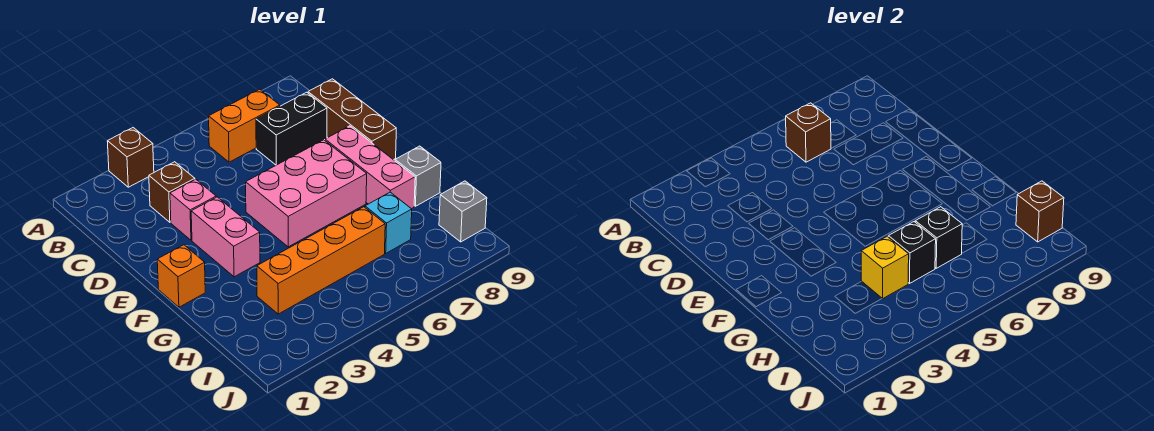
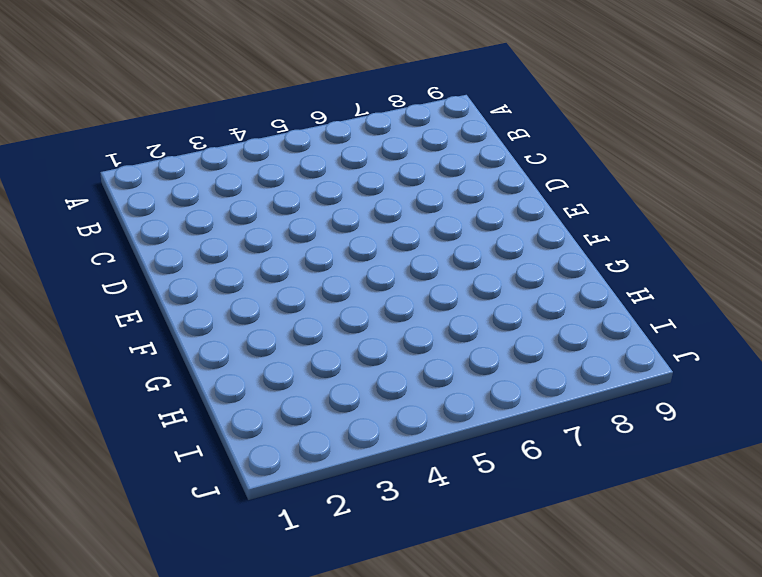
none -> brown brick A3 level 1
none -> orange brick B6:B7 level 1
none -> brown brick C3 level 1

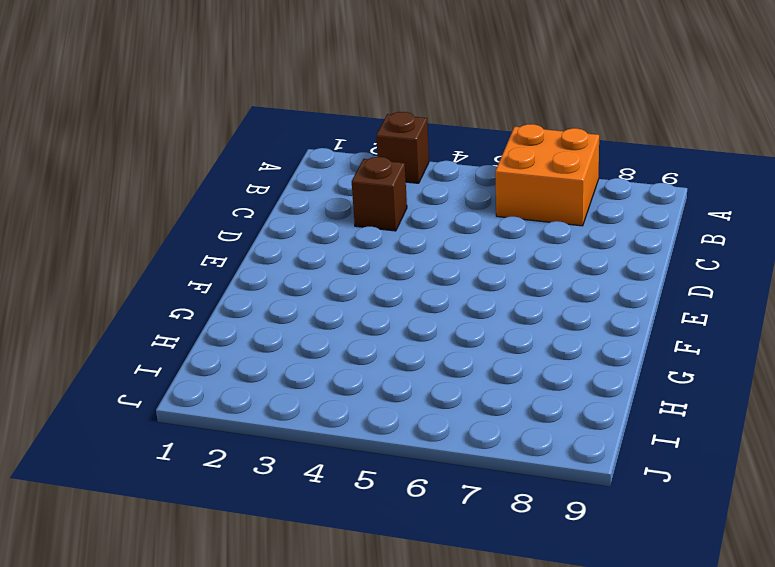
orange brick A6:B7 level 1 -> orange brick B6:B7 level 1
none -> black brick C7:C8 level 1
none -> brown brick C9:E9 level 1
none -> pink brick D3 level 1

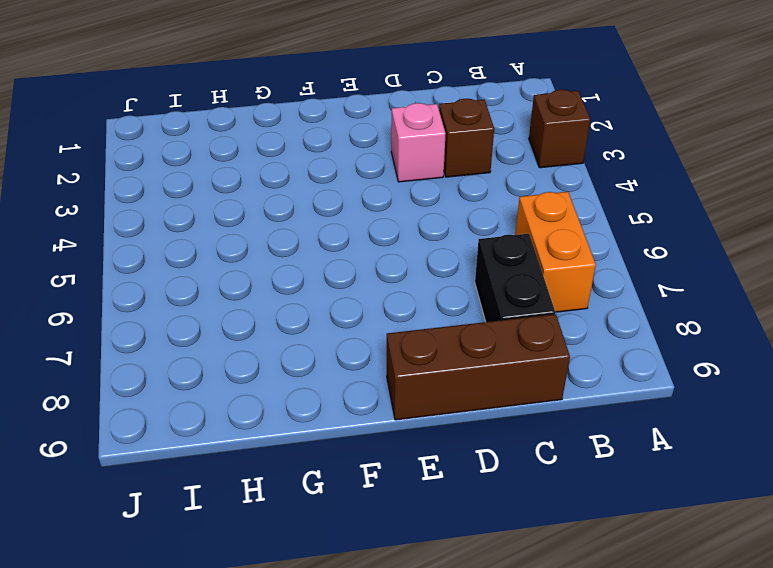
none -> pink brick E3:F3 level 1
none -> pink brick E5:F7 level 1
none -> pink brick E8:G8 level 1

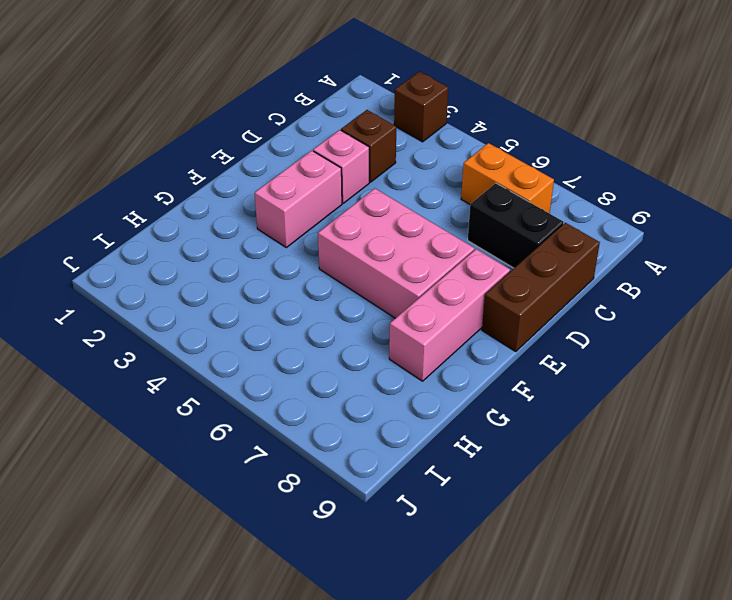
none -> orange brick F1 level 1
none -> grey brick G9 level 1
none -> orange brick H3:H6 level 1

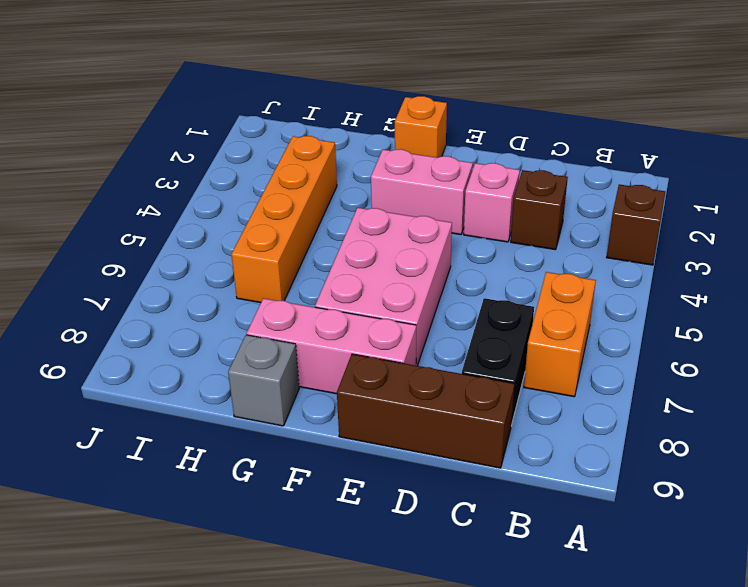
none -> cyan brick H7 level 1
none -> grey brick I9 level 1
none -> brown brick B6 level 2

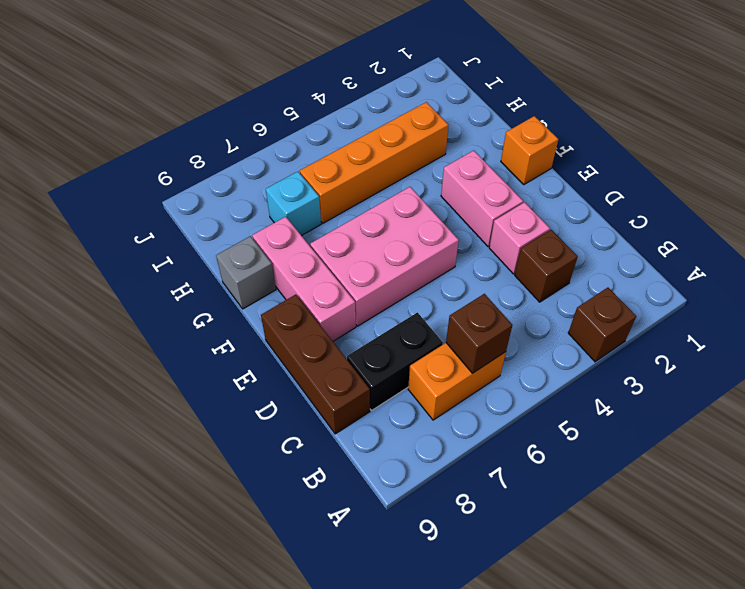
none -> grey brick I9 level 1
none -> yellow brick H4 level 2
none -> black brick H5 level 2

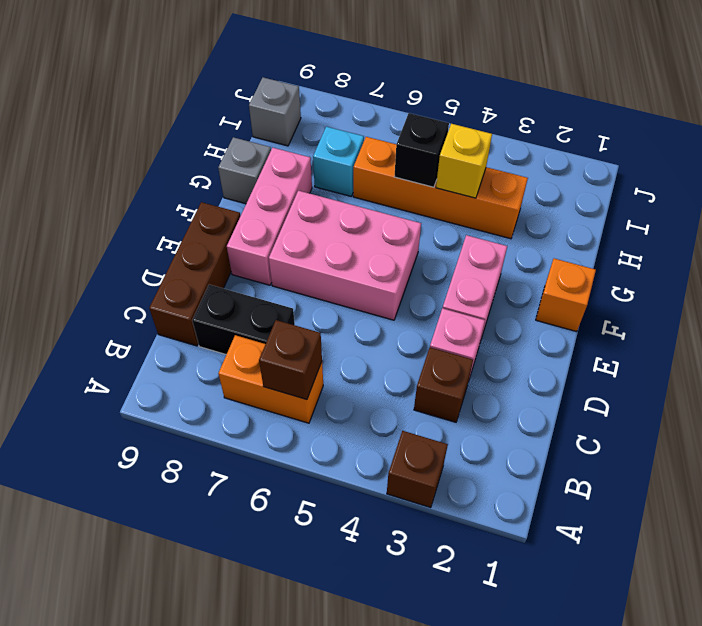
none -> black brick H6 level 2
none -> brown brick I9 level 2

